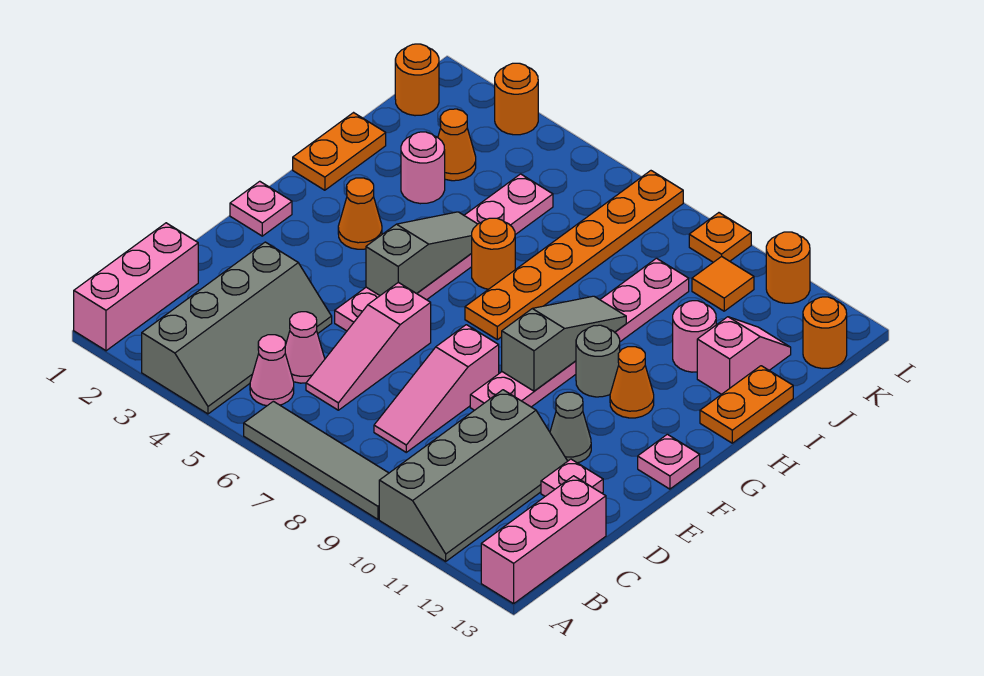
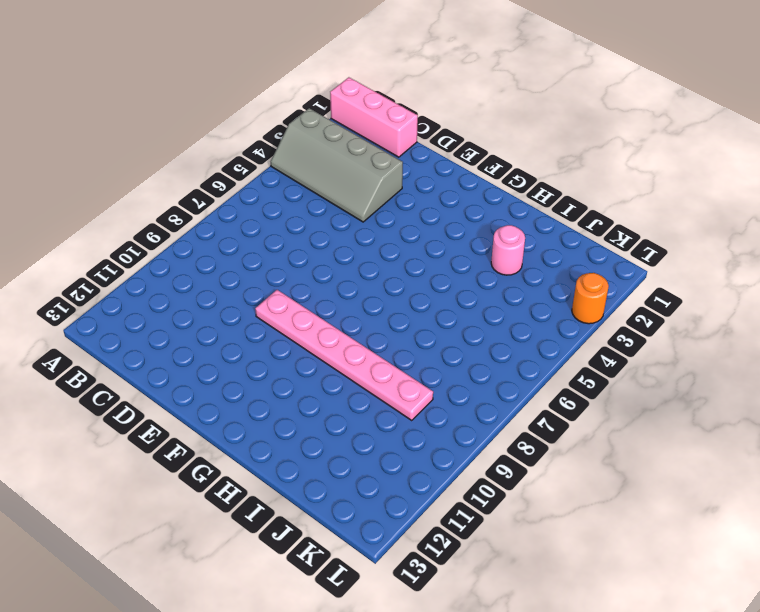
none -> grey tile A6:A9 level 1
none -> grey slope A10:D11 level 1 top 10
none -> pink brick A13:C13 level 1
none -> pink cone B5 level 1

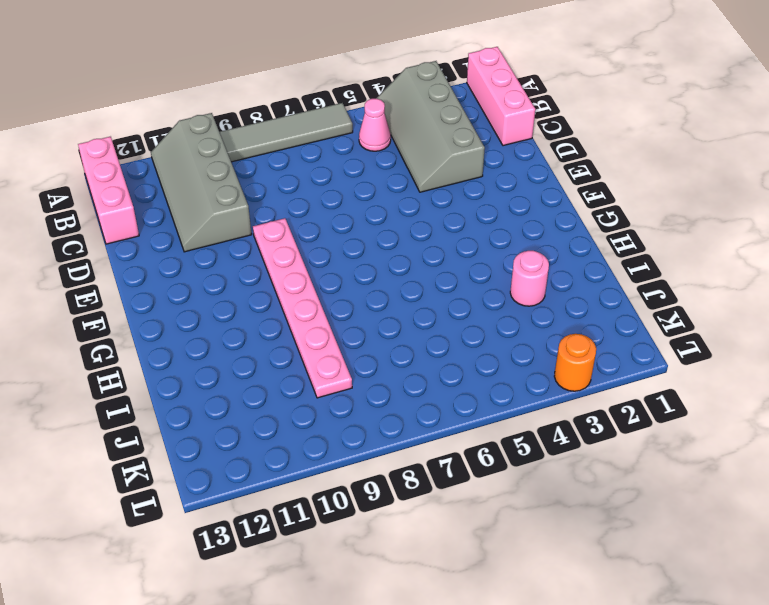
none -> pink cone C5 level 1
none -> pink slope C6:E6 level 1 top E
none -> pink slope C8:E8 level 1 top E
none -> pink plate D12 level 1

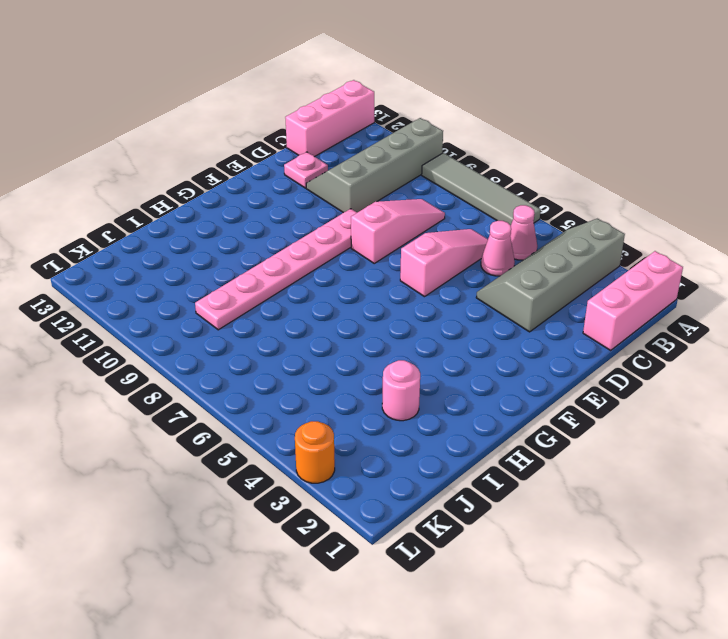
none -> pink plate E5:J5 level 1
none -> grey cone E11 level 1
none -> pink plate F1 level 1
none -> pink plate F13 level 1

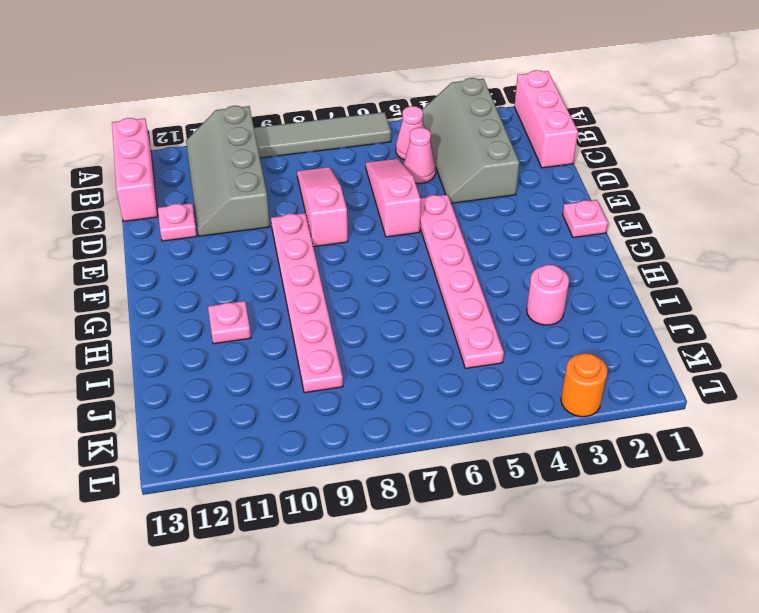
pink plate H11 level 1 -> pink plate F13 level 1
none -> grey cone E11 level 1
none -> orange cone G3 level 1
none -> orange plate G7:L7 level 1
none -> grey round brick G10 level 1

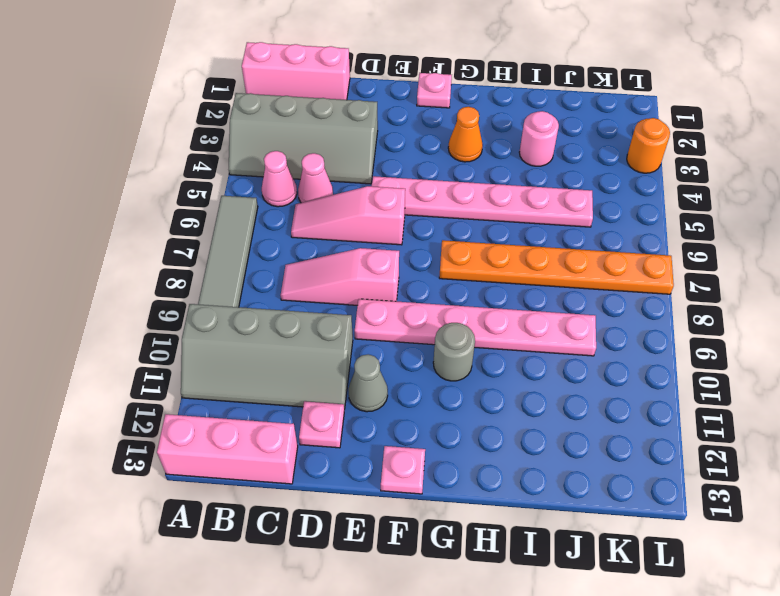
none -> orange cone G11 level 1
none -> orange plate H1:I1 level 1
none -> orange round brick H6 level 1
none -> orange plate H13:I13 level 1

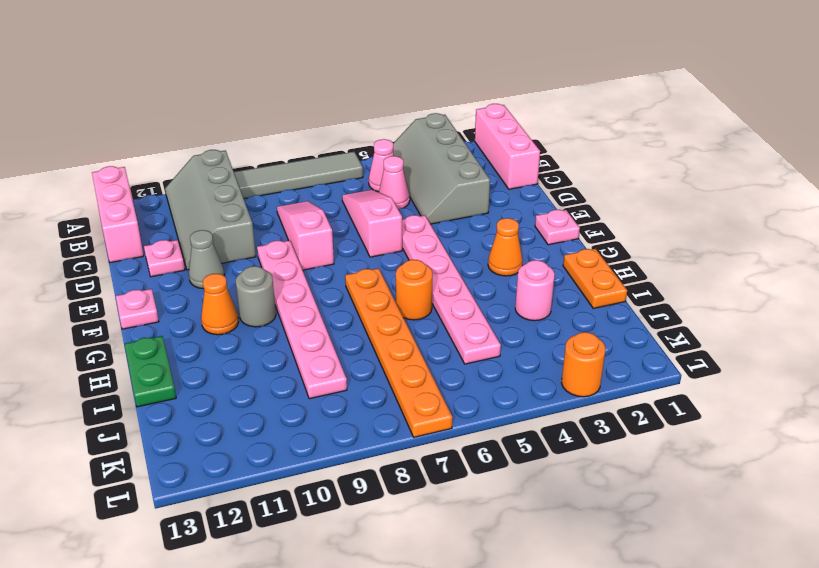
green plate H13:I13 level 1 -> orange plate H13:I13 level 1
none -> pink round brick I11 level 1
none -> pink slope I12:J12 level 1 top I
none -> orange cone J3 level 1
none -> orange round brick K1 level 1

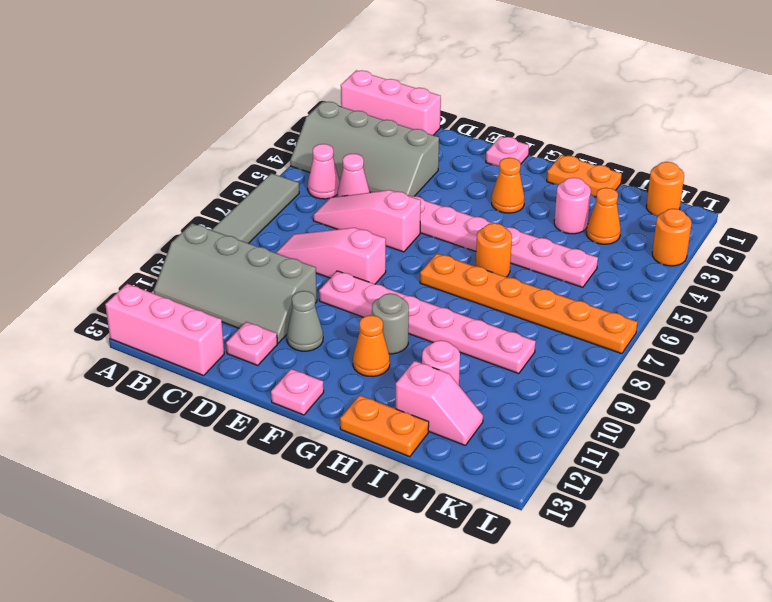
none -> orange tile K10 level 1
none -> orange round brick K13 level 1
none -> orange plate L9 level 1
none -> orange round brick L11 level 1

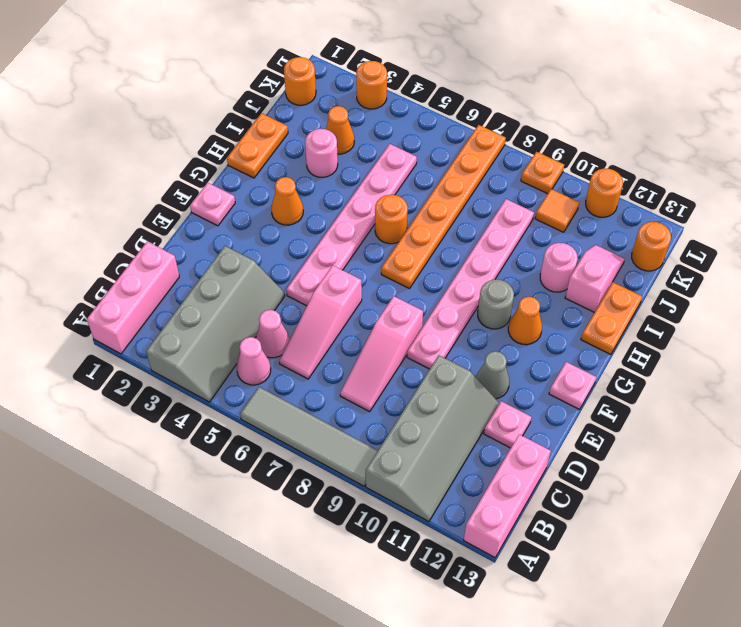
none -> grey slope F5:H5 level 2 top F
none -> grey slope F9:H9 level 2 top F

